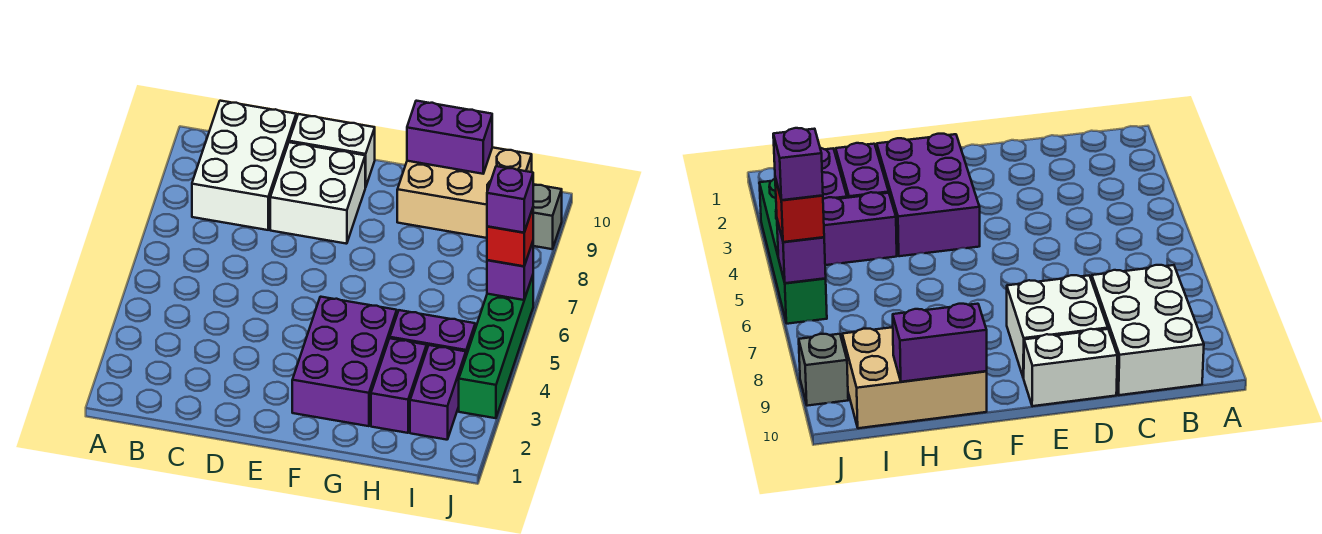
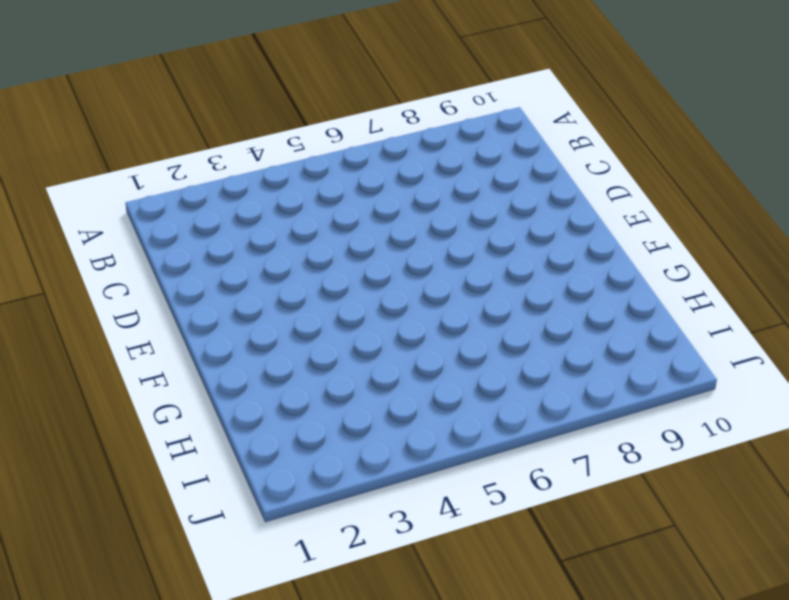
none -> white brick B8:C10 level 1
none -> white brick D8:E9 level 1
none -> white brick D10:E10 level 1

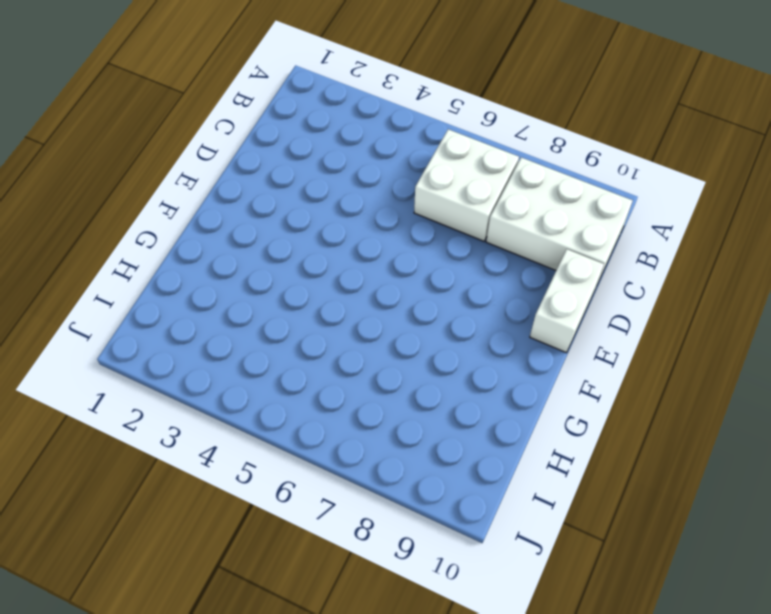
white brick B6:C7 level 1 -> white brick D8:E9 level 1
none -> purple brick F2:G4 level 1
none -> tan brick G9:I10 level 1
none -> purple brick H2:H3 level 1

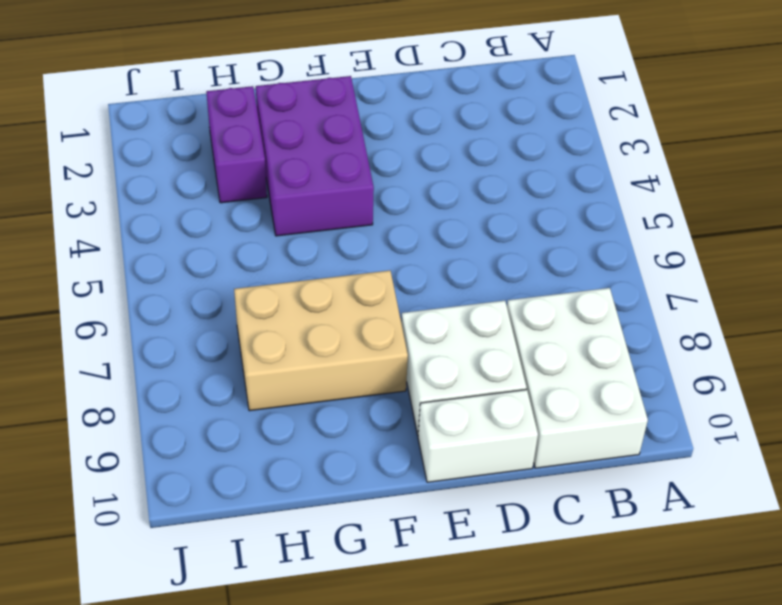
tan brick F7:H8 level 1 -> tan brick G9:I10 level 1
none -> purple brick H4:I4 level 1
none -> purple brick I2:I3 level 1
none -> green brick J3:J6 level 1

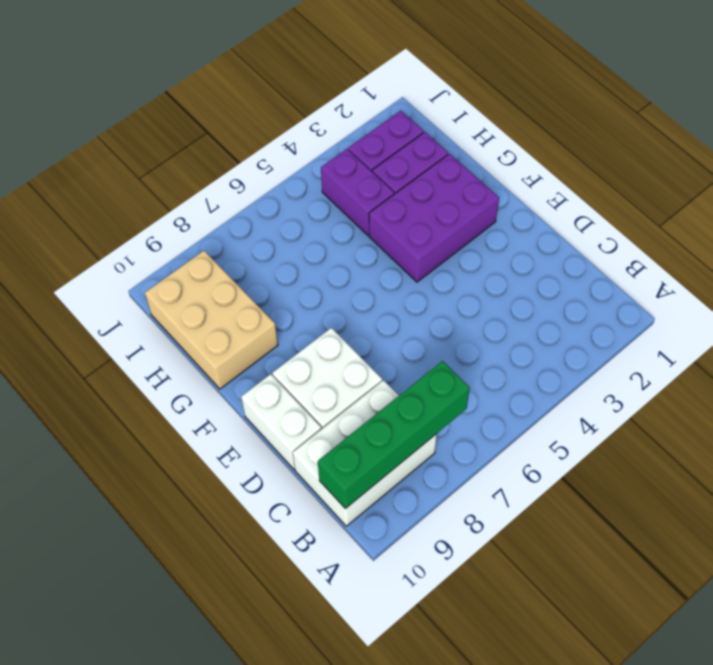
green brick B7:B10 level 2 -> green brick J3:J6 level 1
none -> grey brick J9 level 1
none -> purple brick G10:H10 level 2
none -> purple brick J6 level 2

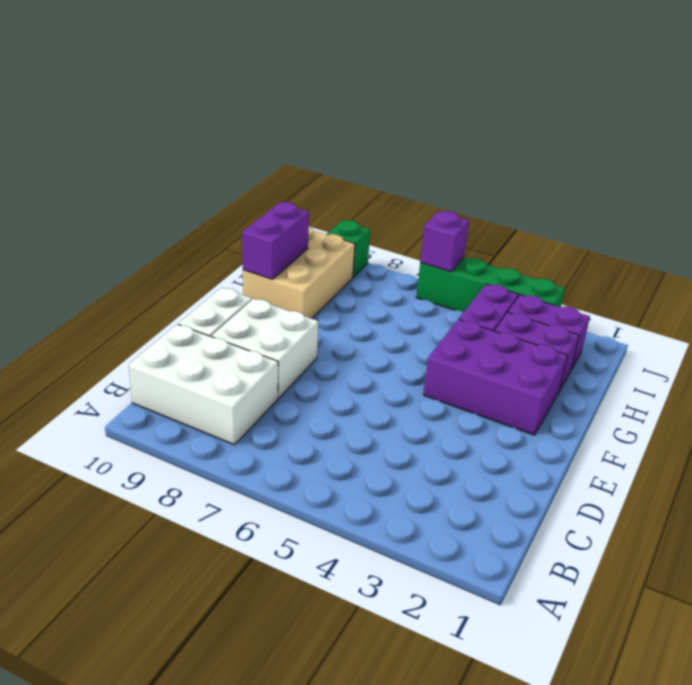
green brick J9 level 1 -> grey brick J9 level 1
none -> red brick J6 level 3
none -> purple brick J6 level 4

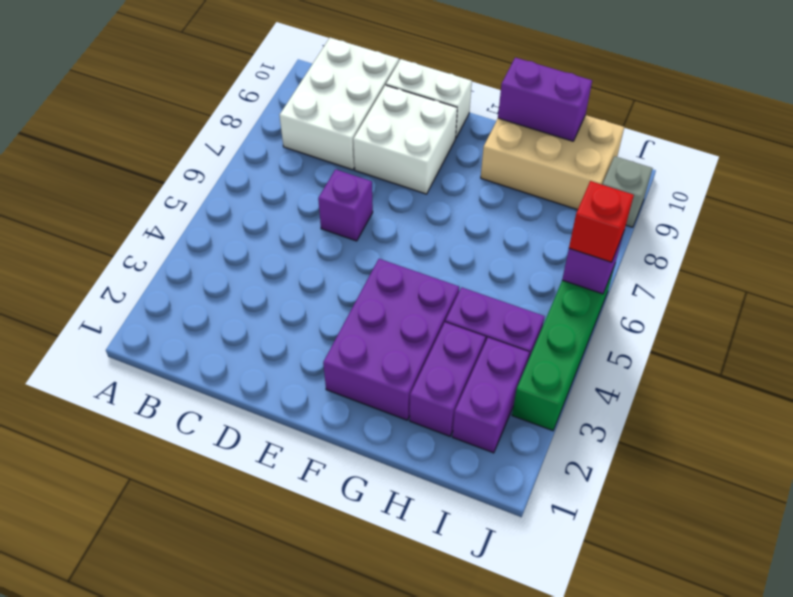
purple brick D6 level 1 -> purple brick J6 level 4

